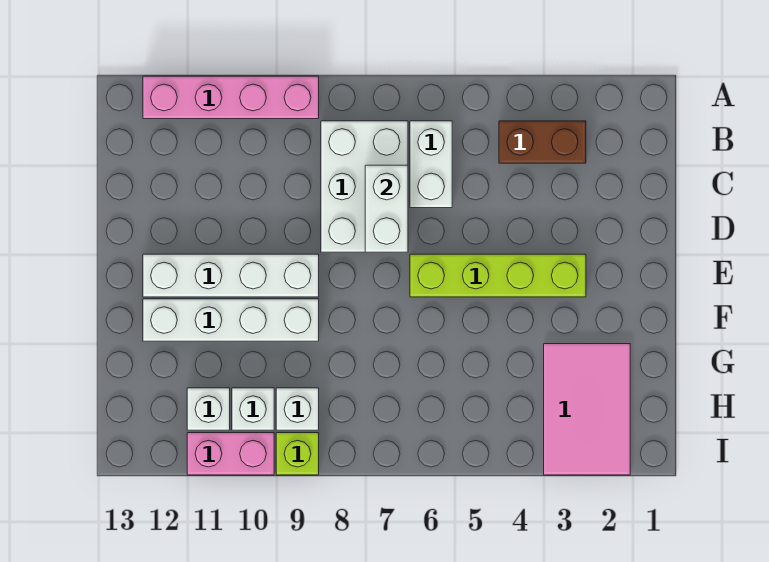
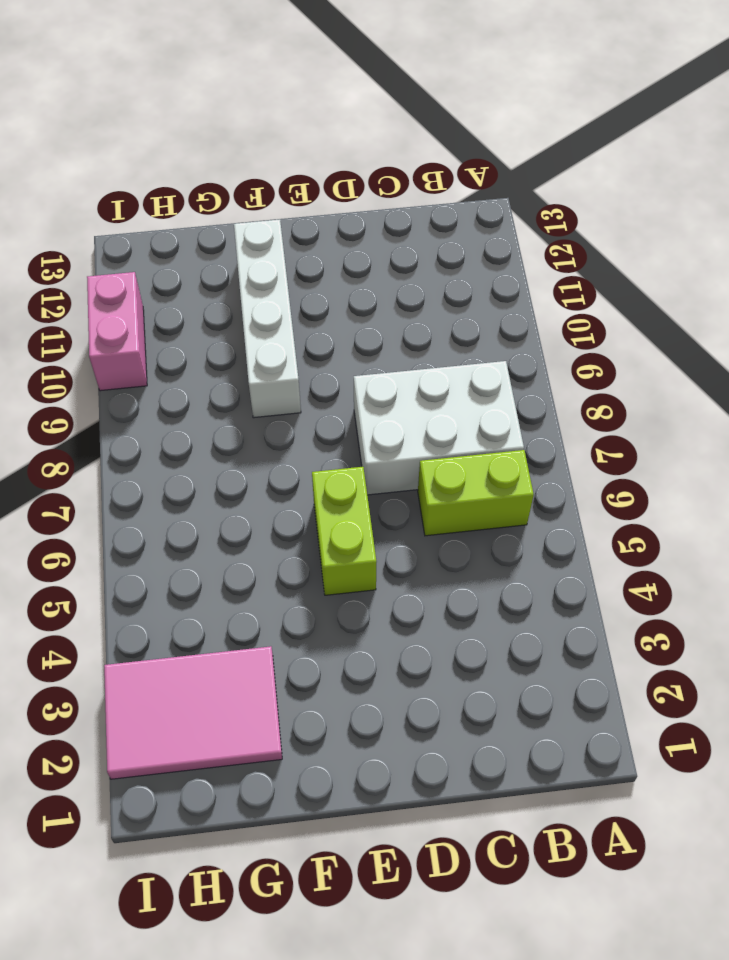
lime brick B6:C6 level 1 -> white brick B6:C6 level 1
lime brick E5:E6 level 1 -> lime brick E3:E6 level 1
none -> pink brick A9:A12 level 1
none -> brown brick B3:B4 level 1
none -> white brick E9:E12 level 1

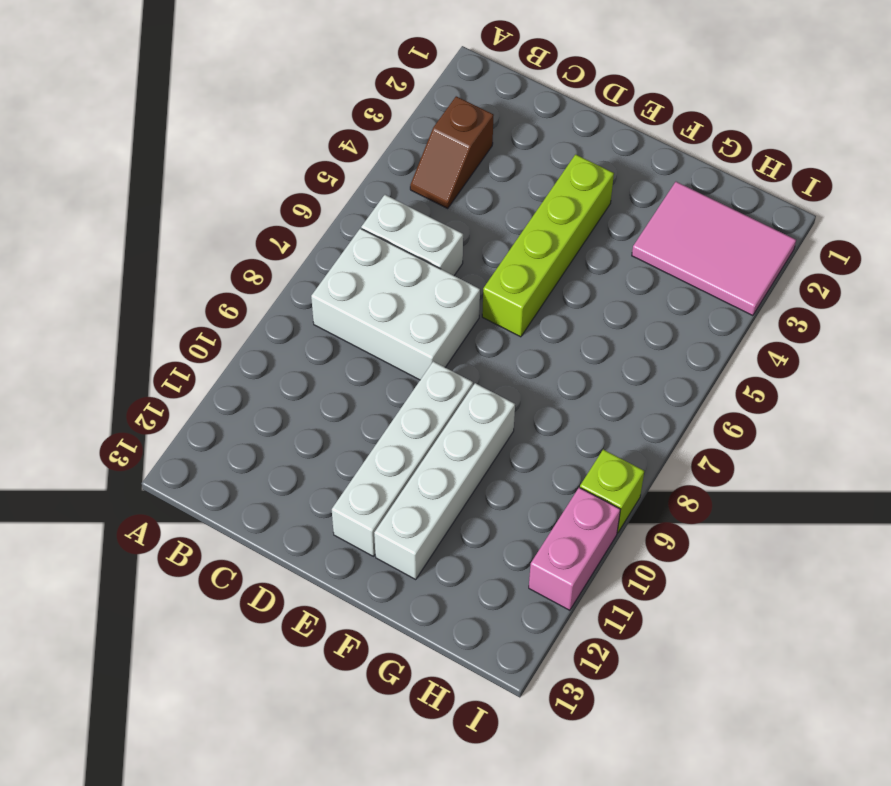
brown slope B3:B4 level 1 top 3 -> brown brick B3:B4 level 1
none -> pink brick A9:A12 level 1
none -> white brick H9 level 1
none -> white brick H10 level 1

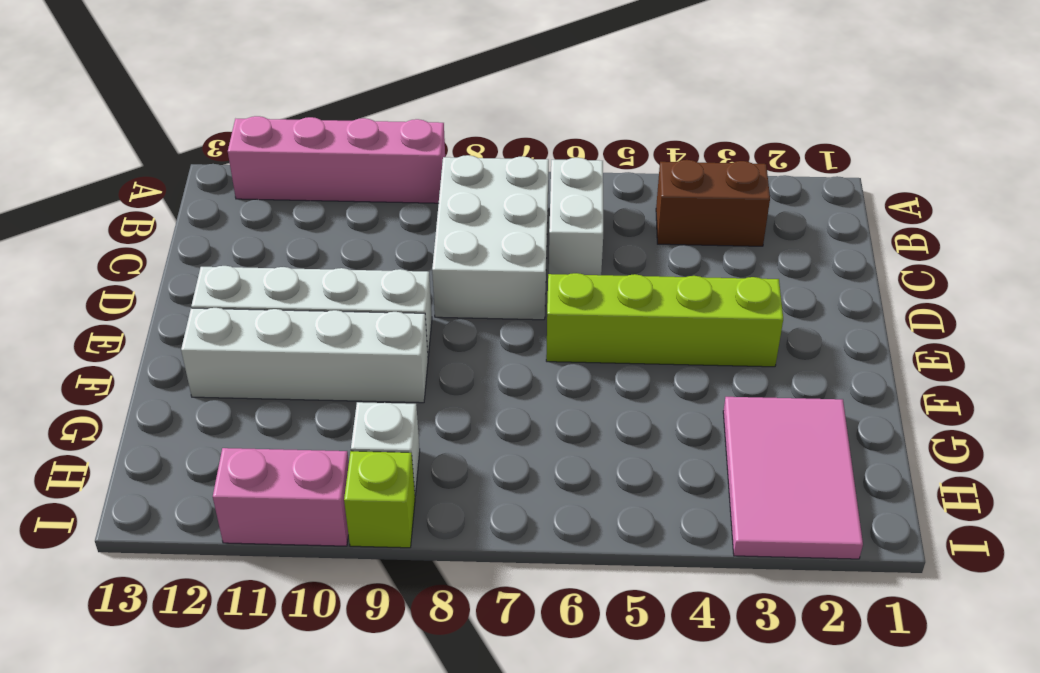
none -> white brick H10 level 1
none -> white brick H11 level 1
none -> white brick C7:D7 level 2

